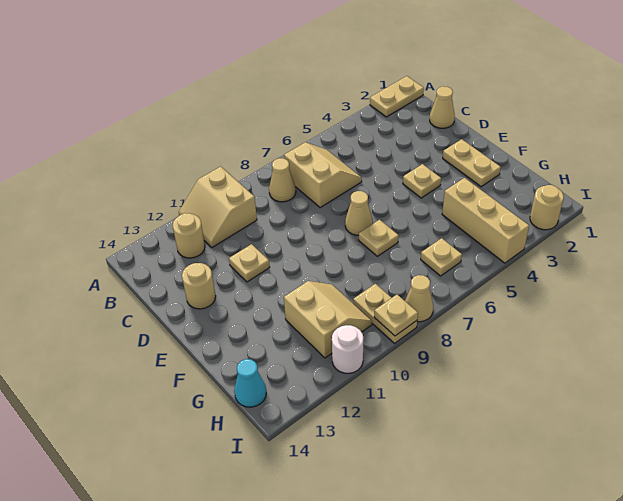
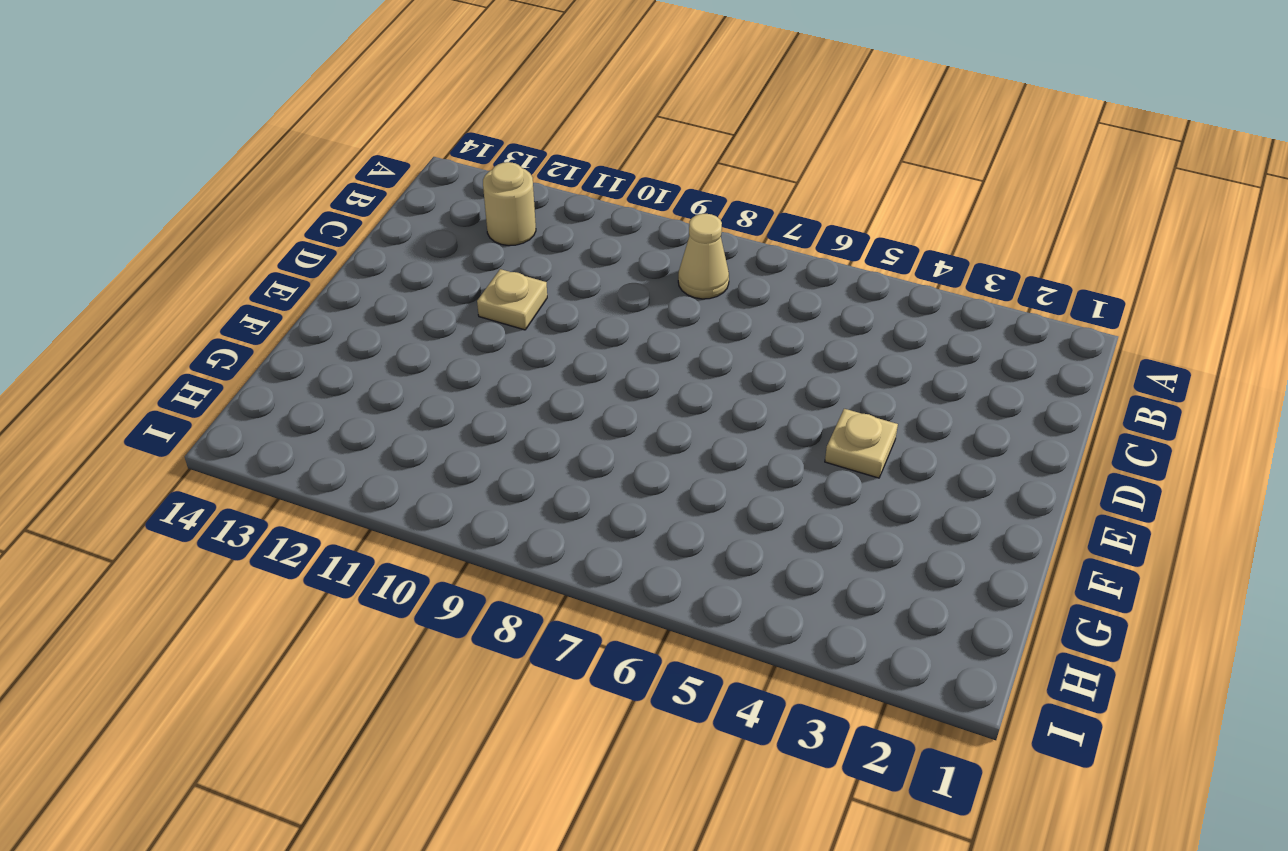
none -> tan plate A1:A2 level 1
none -> tan slope A10:B11 level 1 top 10
none -> tan slope B6:C7 level 1 top 7

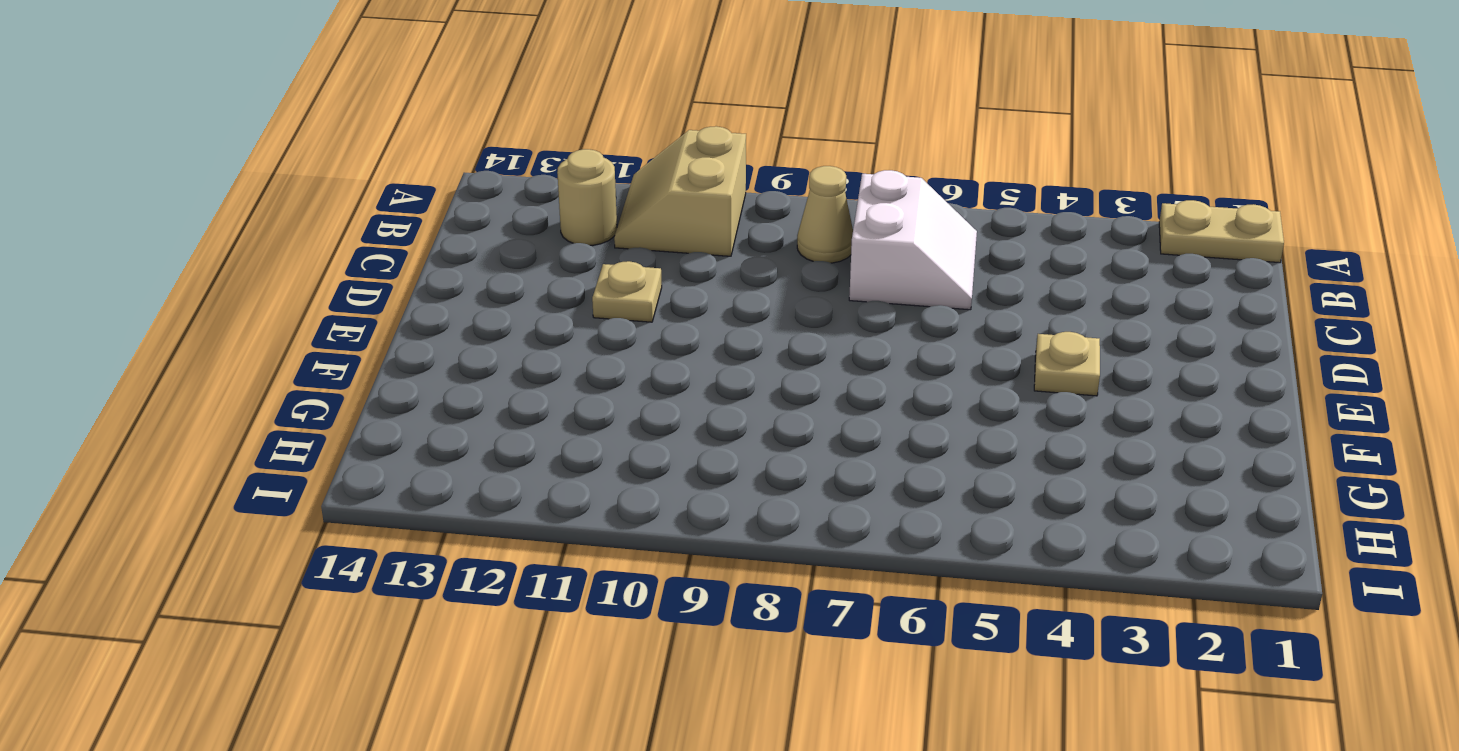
white slope B6:C7 level 1 top 7 -> tan slope B6:C7 level 1 top 7
none -> tan cone C1 level 1
none -> tan round brick D13 level 1
none -> tan plate E2:F2 level 1

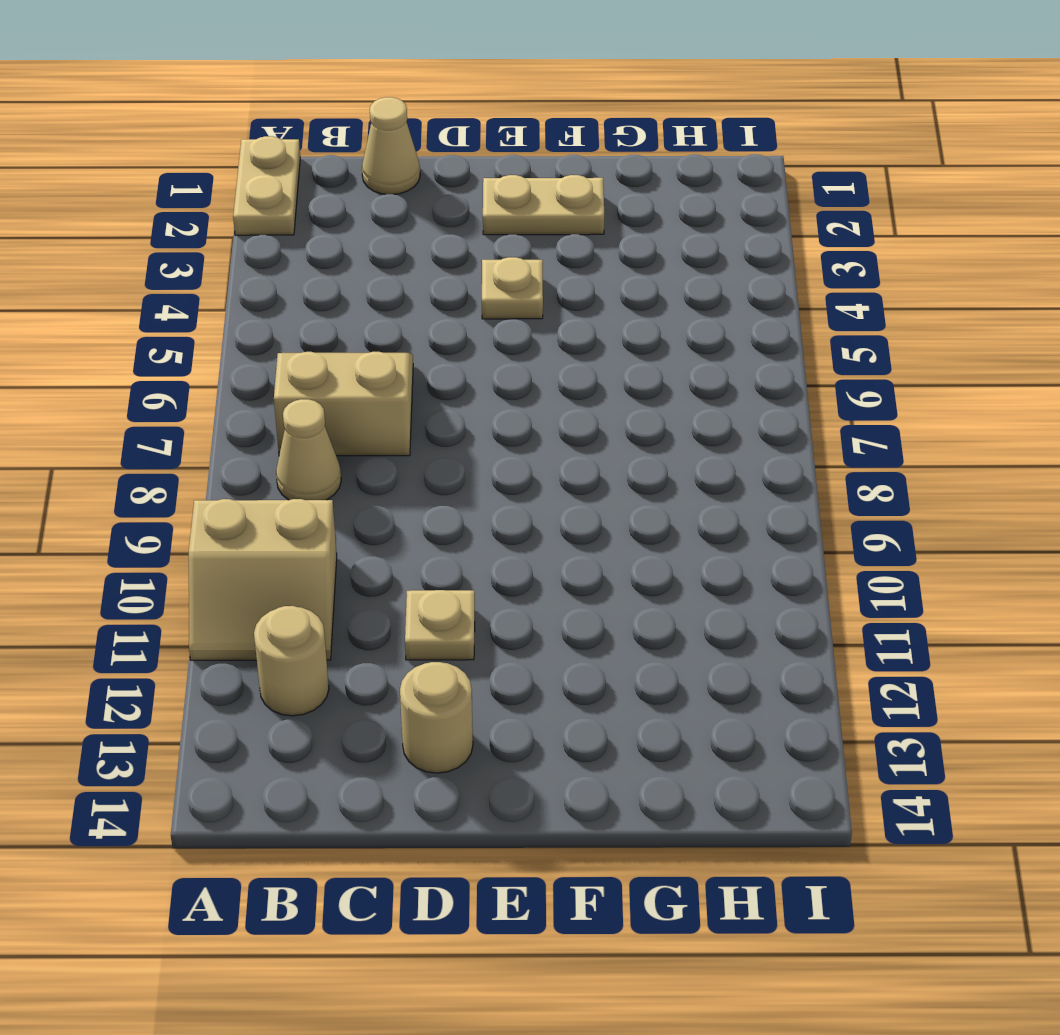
none -> tan cone E7 level 1
none -> tan plate F7 level 1
none -> tan brick G4:I4 level 1

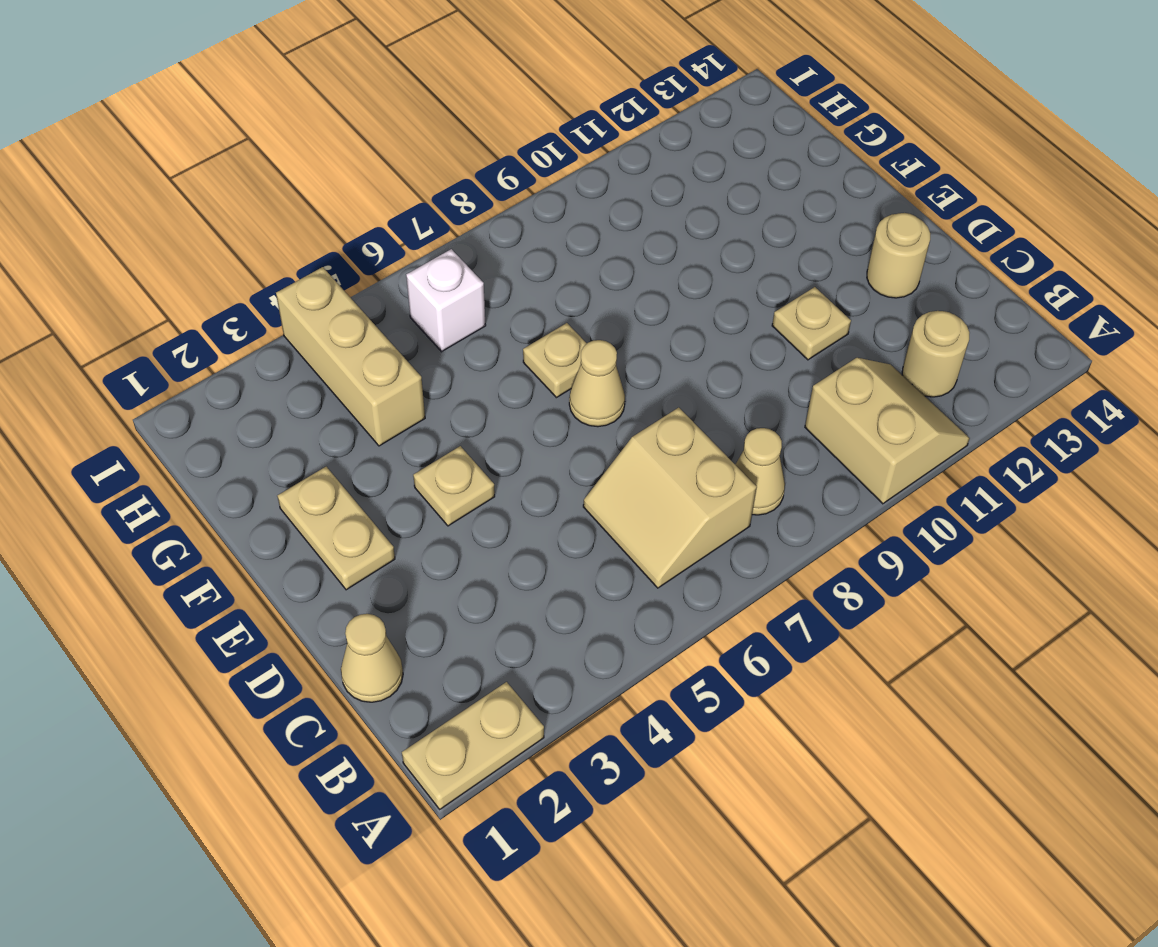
white brick H6 level 1 -> tan plate H6 level 1
none -> tan slope G10:H11 level 1 top 11
none -> tan plate H9:I9 level 1
none -> cyan cone H14 level 1

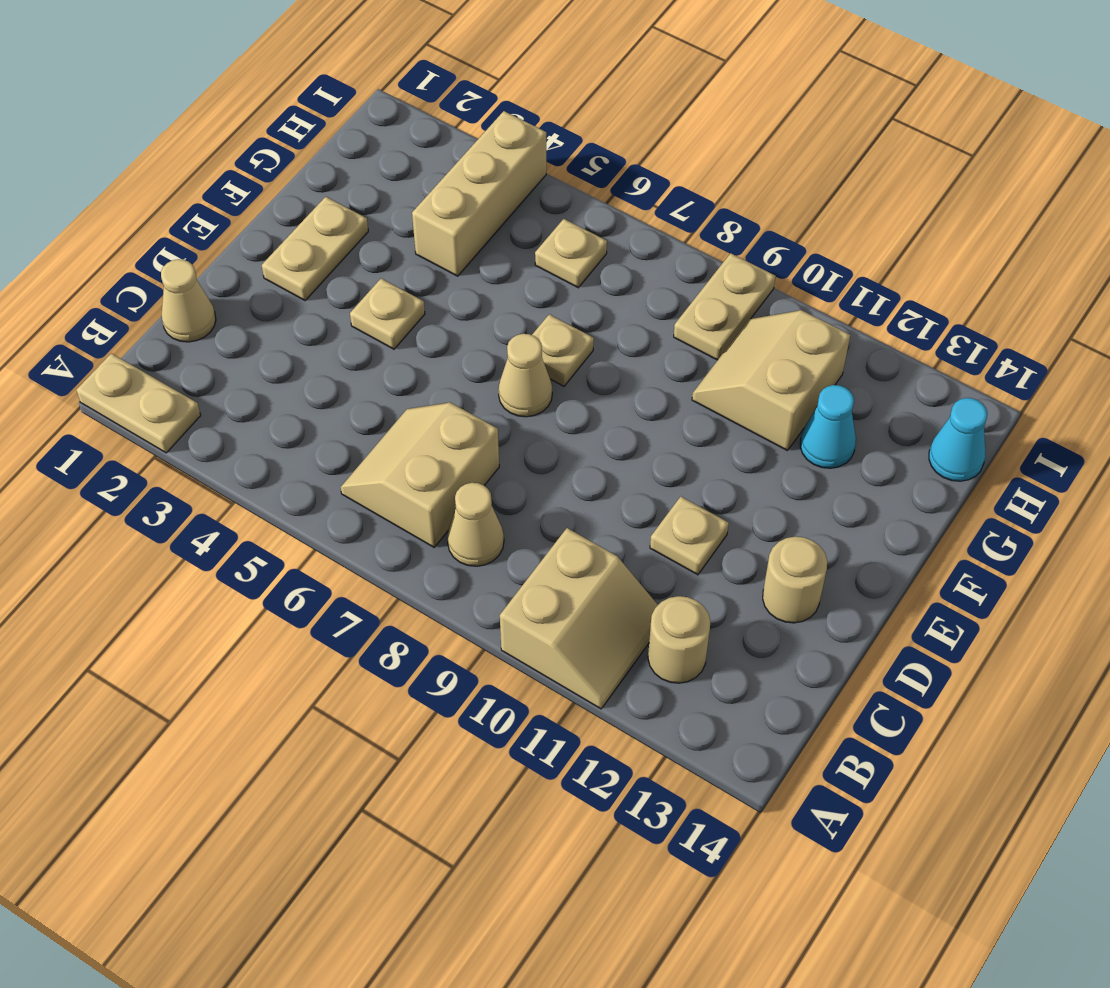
cyan cone G12 level 1 -> none
none -> tan round brick I2 level 1
none -> tan cone I8 level 1
none -> white round brick I11 level 1

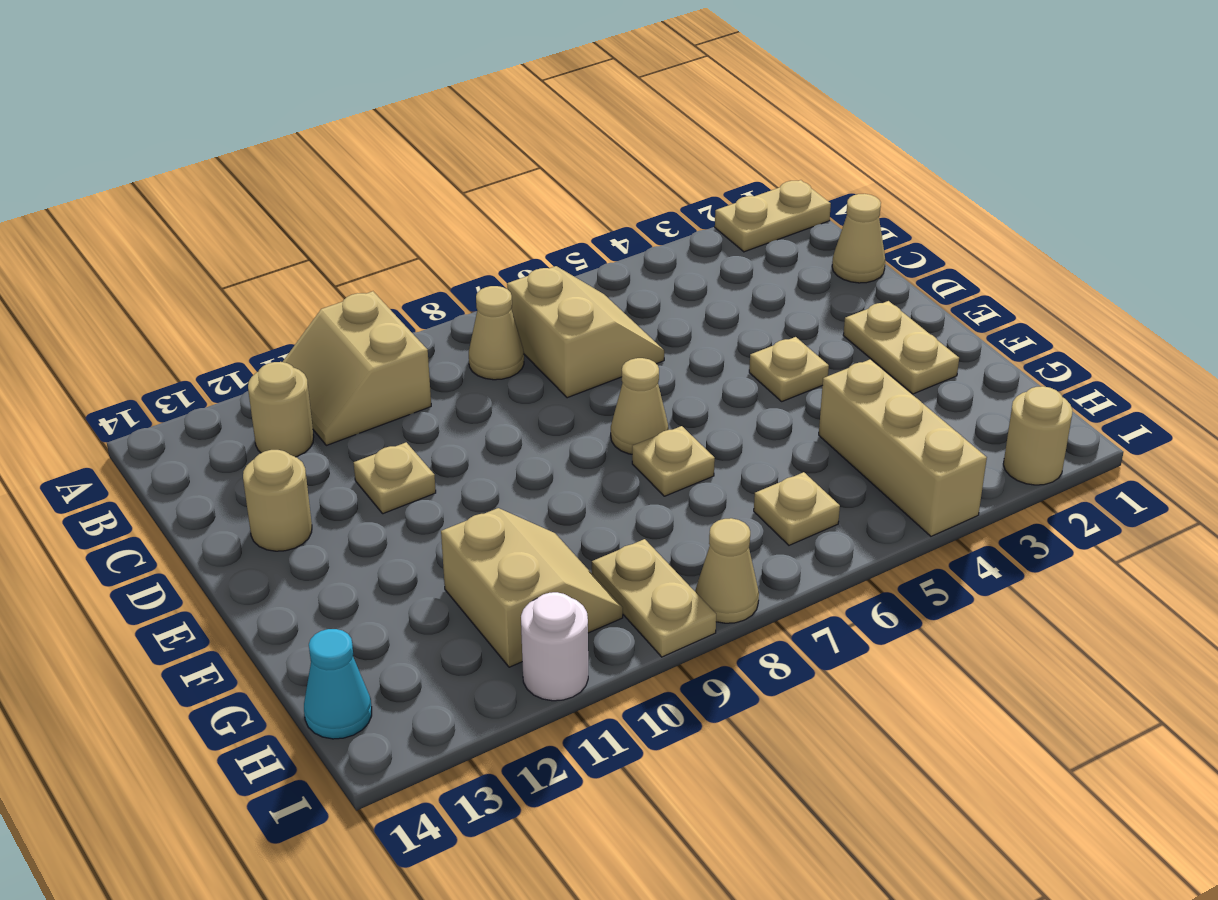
none -> tan plate I9 level 2

